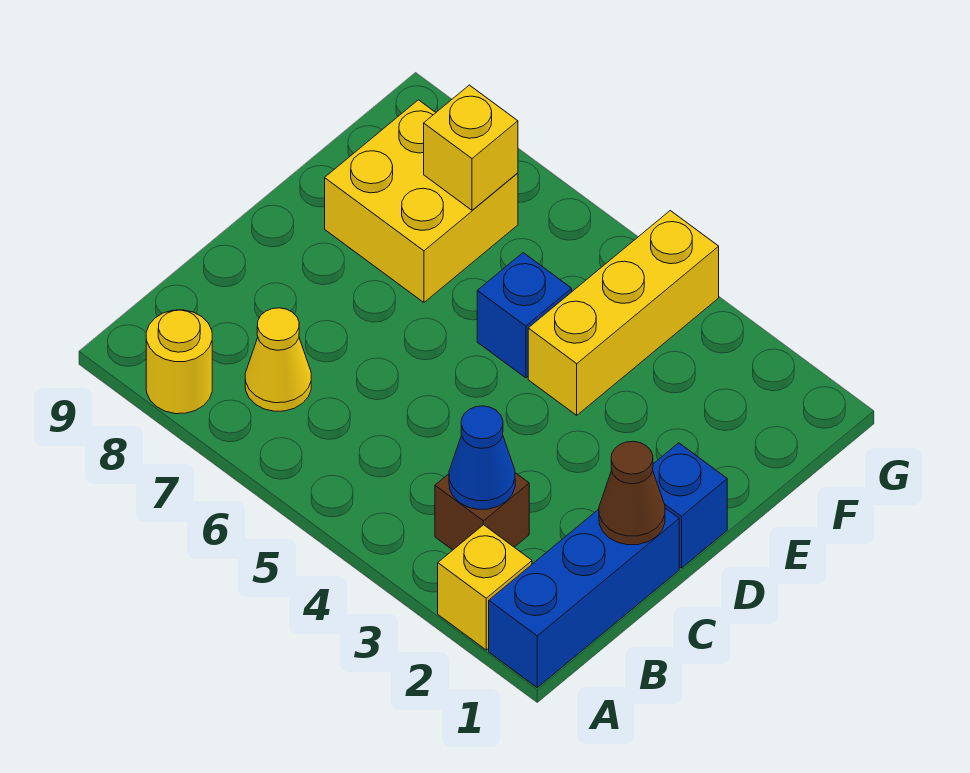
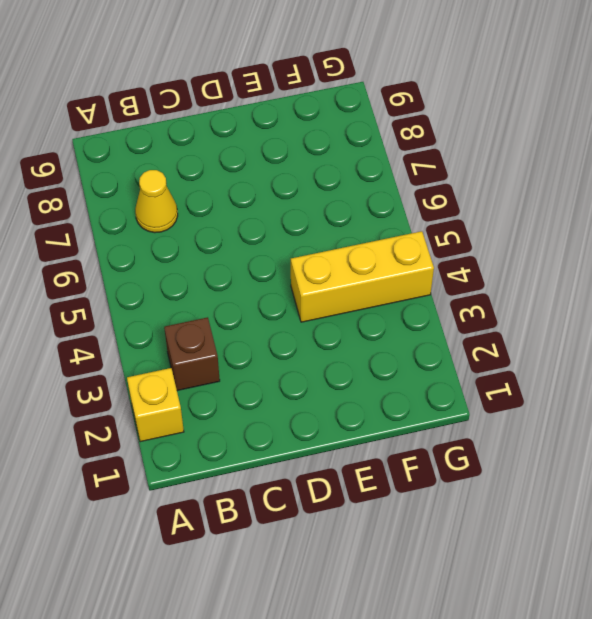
none -> blue brick A1:C1 level 1
none -> yellow round brick A8 level 1
none -> blue brick D1 level 1

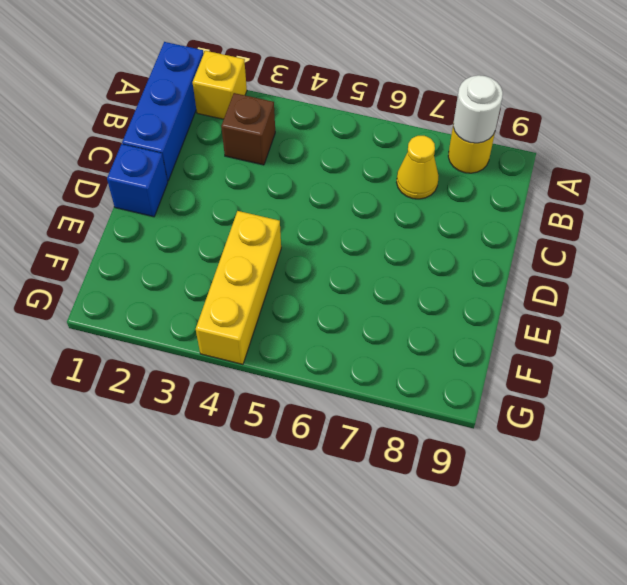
white round brick A8 level 2 -> none
none -> blue brick E5 level 1
none -> yellow brick E7:F8 level 1
none -> blue cone B3 level 2

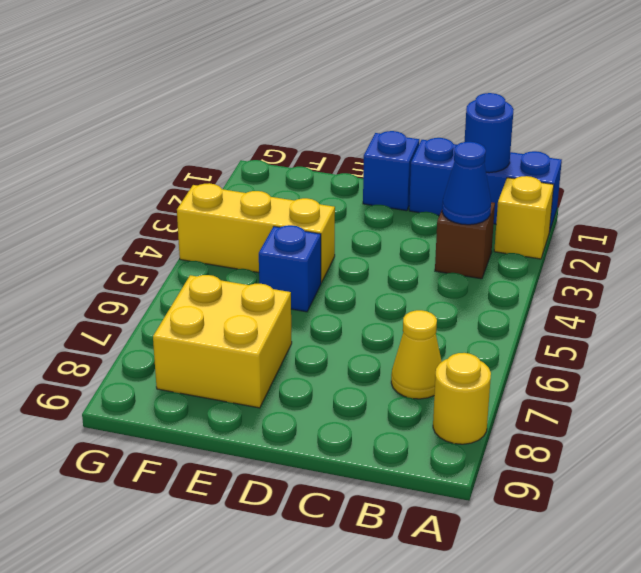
blue round brick B1 level 2 -> none
none -> brown cone C1 level 2
none -> yellow brick F7 level 2

